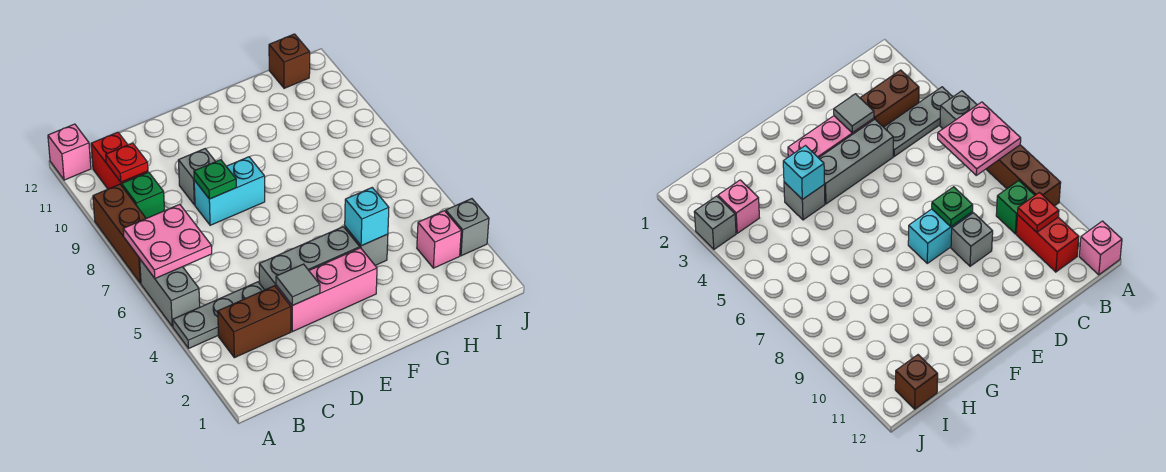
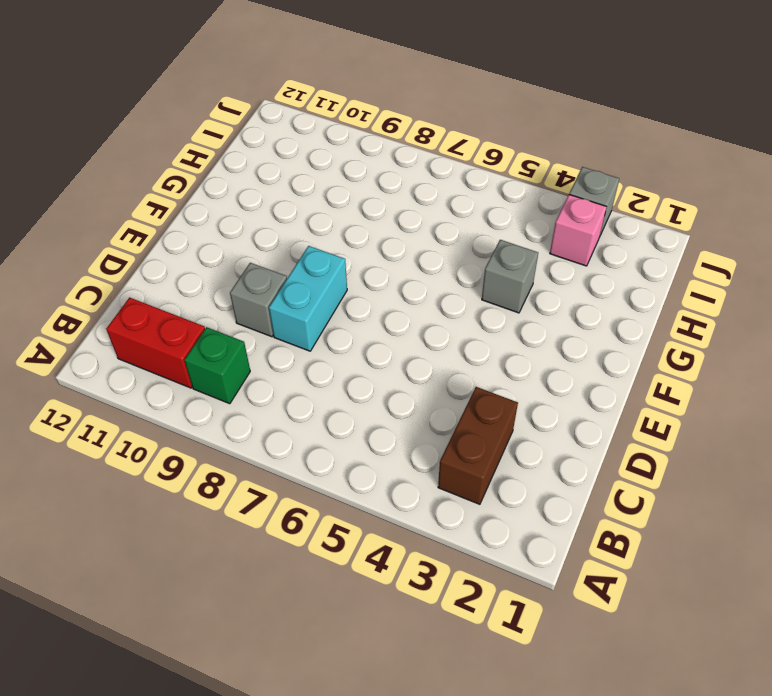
none -> grey plate A4:C4 level 1
none -> grey brick A5:A6 level 1
none -> brown brick A7:A9 level 1

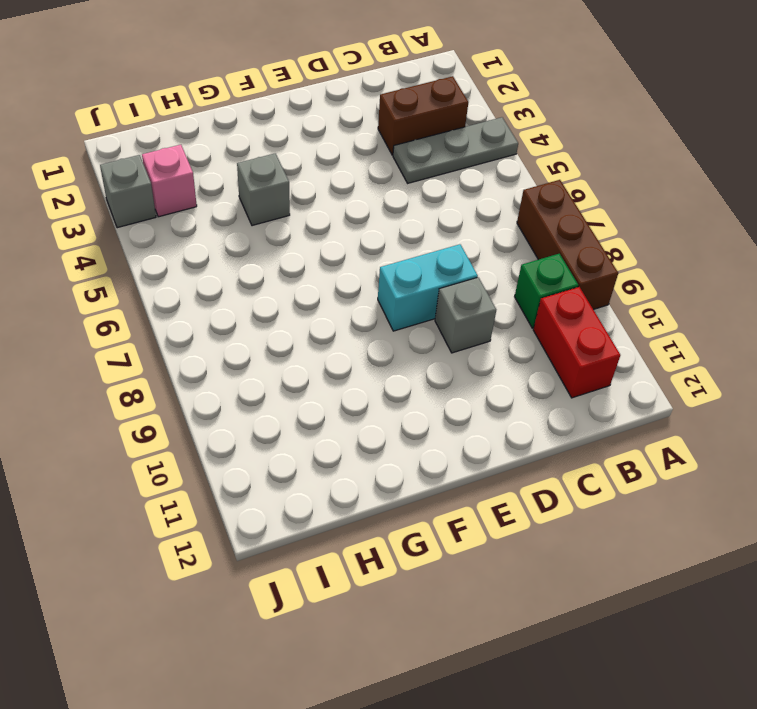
none -> grey brick A5:A6 level 1
none -> pink brick A12 level 1
none -> pink brick D3:F3 level 1

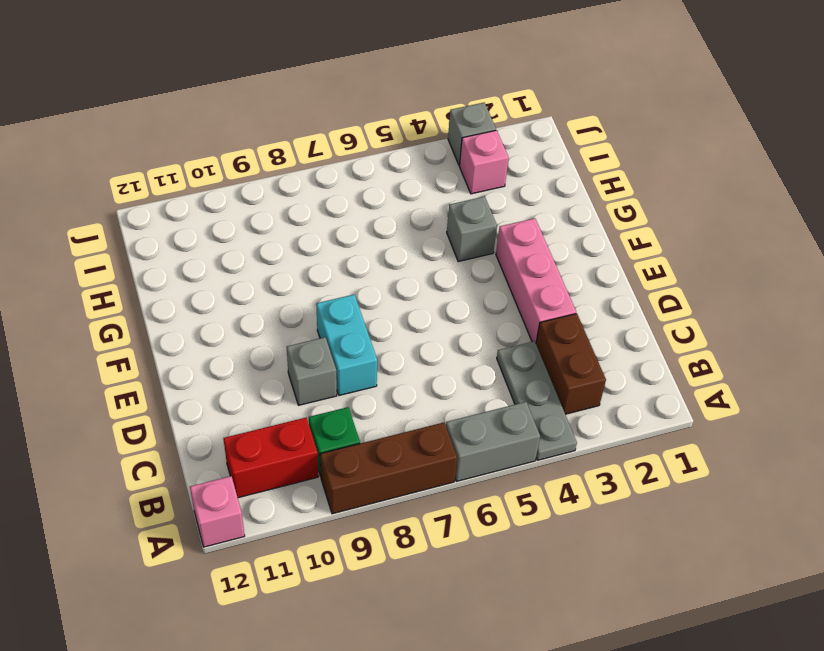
none -> grey brick D4:F4 level 1
none -> brown brick I12 level 1
none -> pink plate A6:B7 level 2

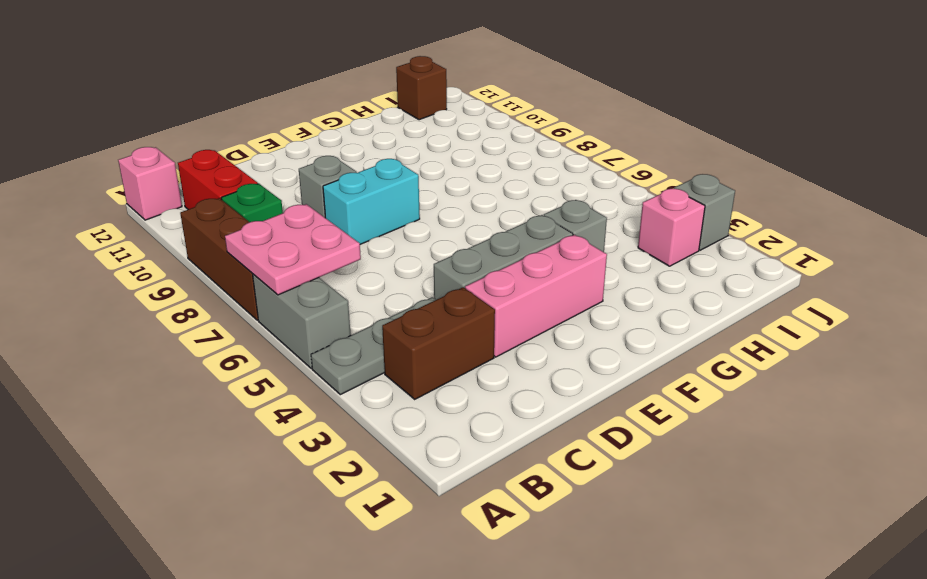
none -> red plate B10 level 2
none -> grey tile D3 level 2
none -> green plate D8 level 2

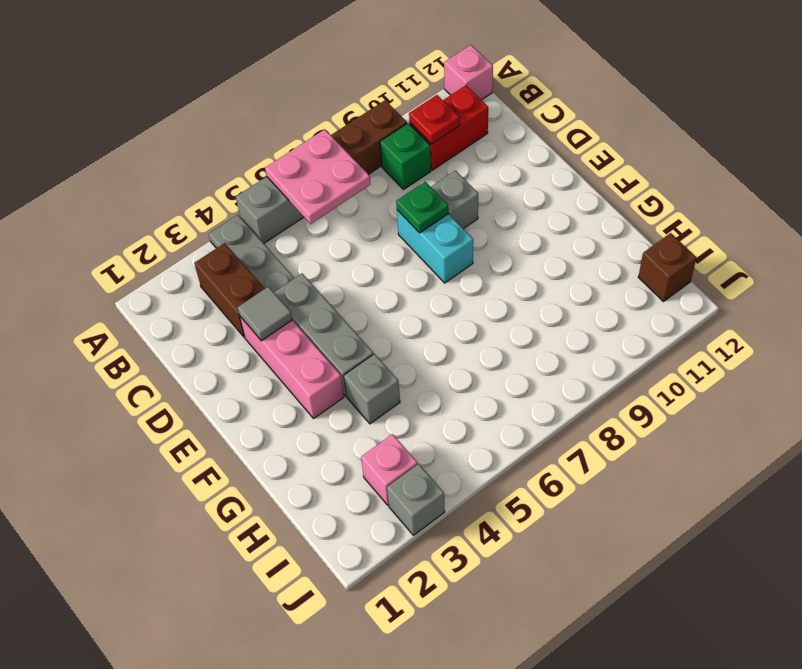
none -> cyan brick G4 level 2

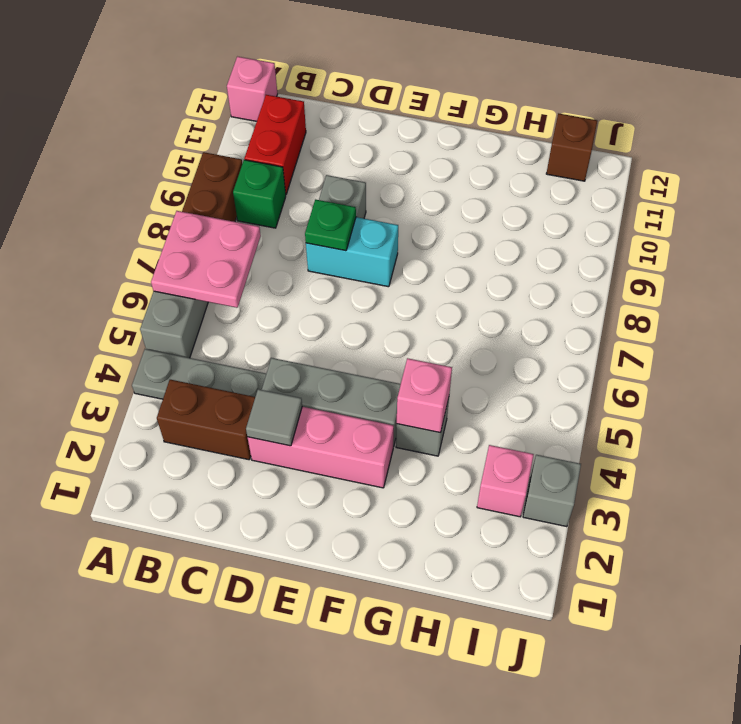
pink brick G4 level 2 -> cyan brick G4 level 2
none -> red plate B10 level 2

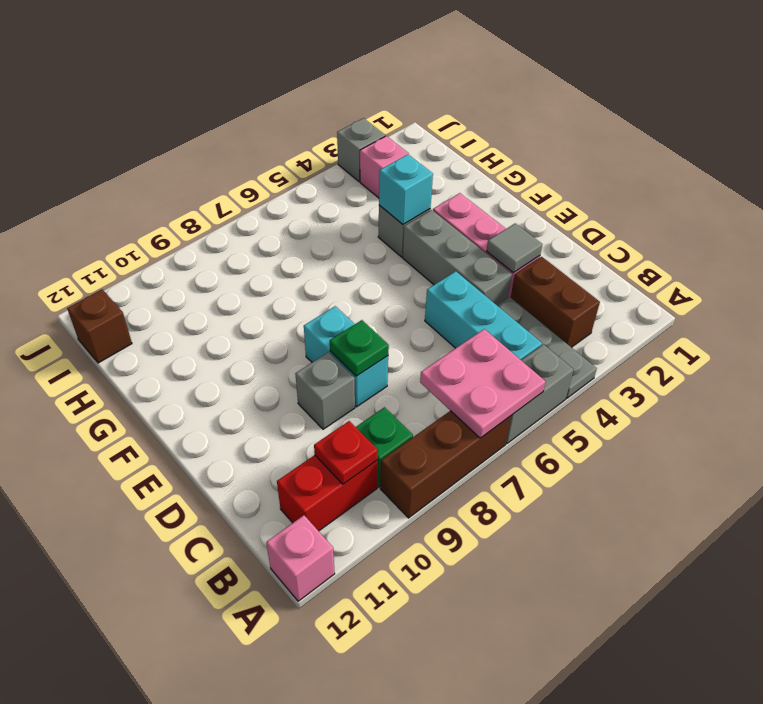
cyan brick B5:D5 level 1 -> none

